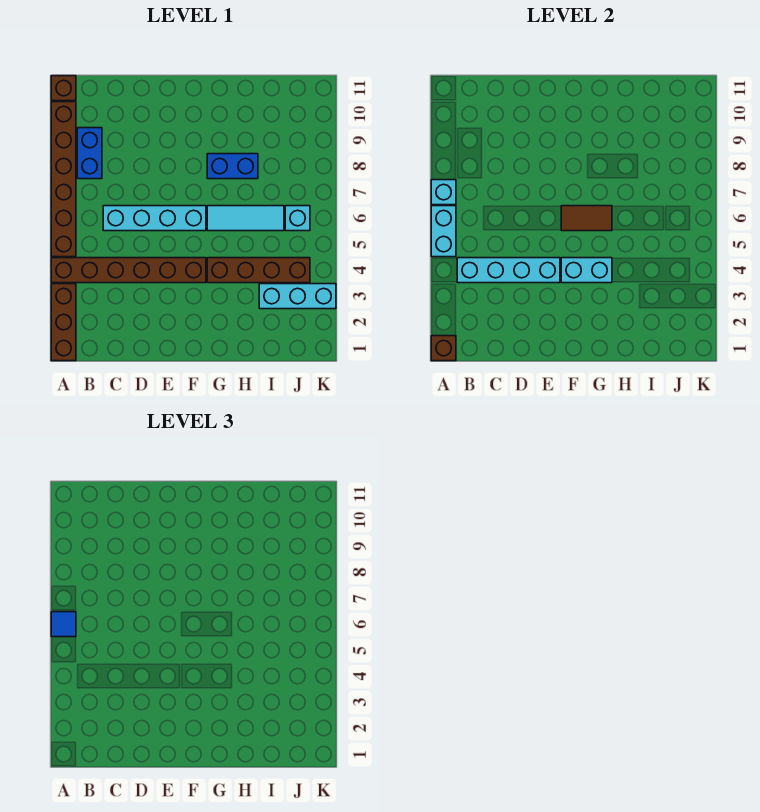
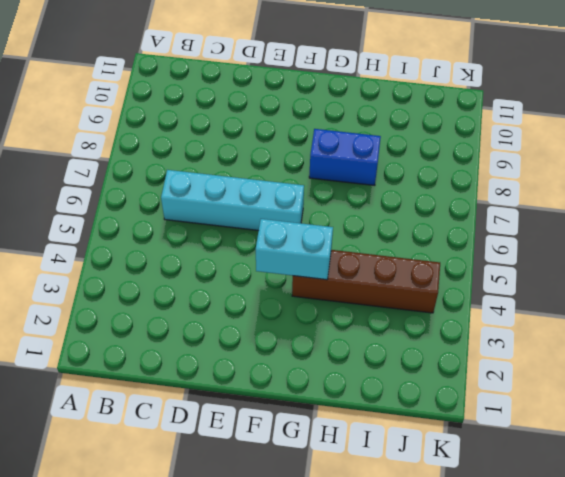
none -> brown brick A1:A3 level 1
none -> brown brick A4:F4 level 1
none -> brown brick A5:A10 level 1

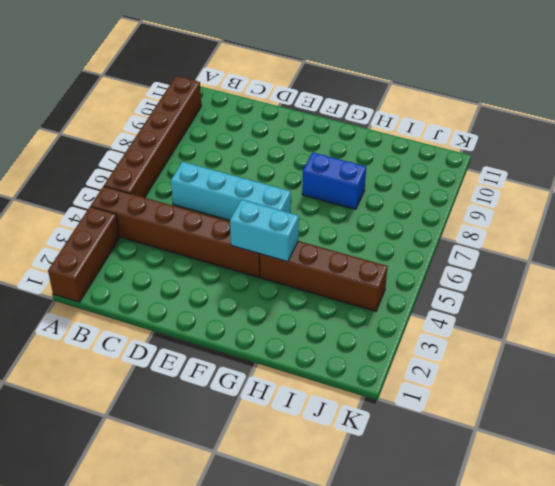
none -> brown brick A11 level 1
none -> blue brick B8:B9 level 1
none -> cyan tile G6:I6 level 1

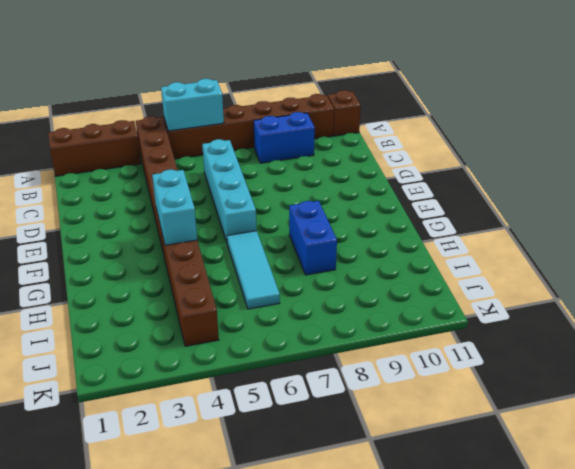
none -> cyan brick I3:K3 level 1
none -> cyan brick J6 level 1
none -> brown brick A1 level 2

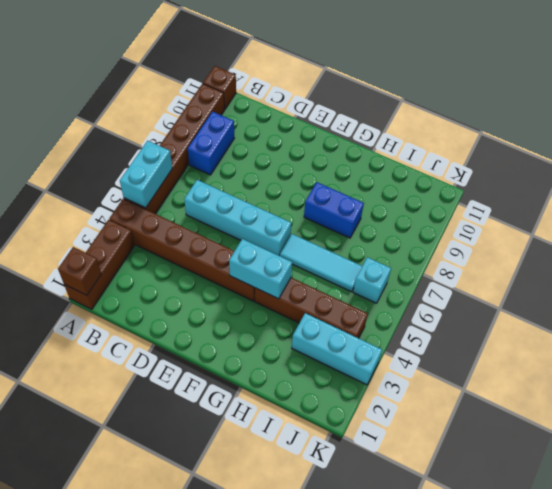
none -> cyan brick A7 level 2
none -> cyan brick B4:E4 level 2
none -> brown tile F6:G6 level 2

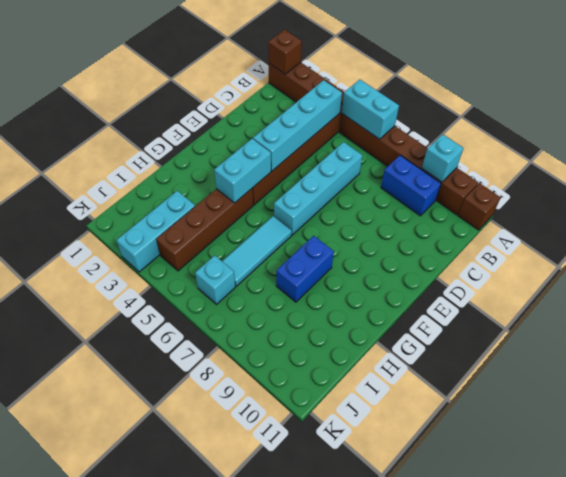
cyan brick A9 level 2 -> cyan brick A7 level 2
none -> brown tile F6:G6 level 2
none -> blue tile A6 level 3

